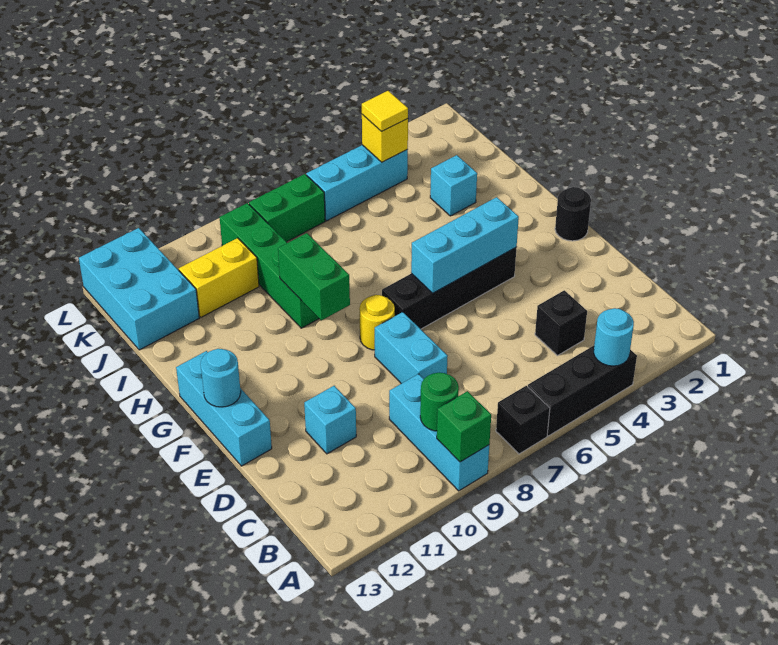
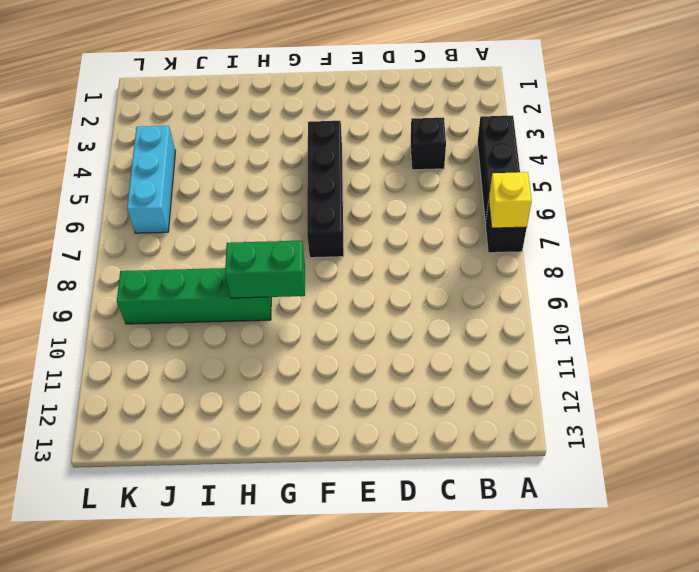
yellow brick A7 level 2 -> yellow brick K4 level 2
none -> cyan brick A9:C9 level 1
none -> cyan brick D8:E8 level 1
none -> cyan brick D11 level 1

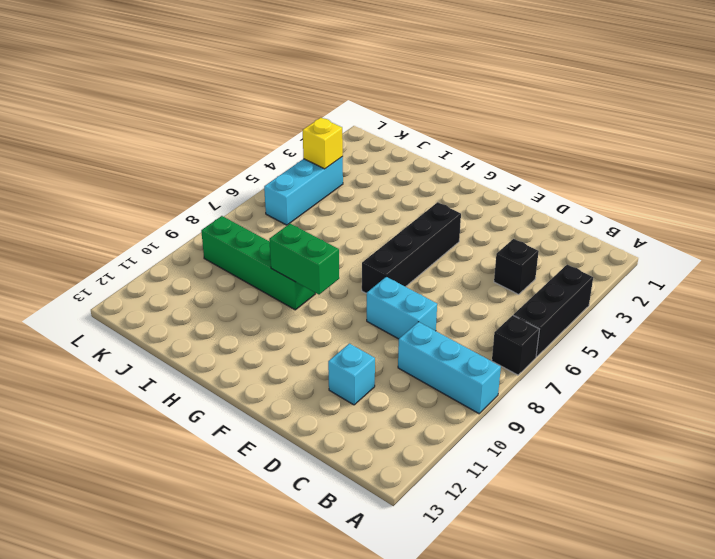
none -> cyan brick E13:G13 level 1
none -> black round brick F1 level 1
none -> yellow round brick F8 level 1

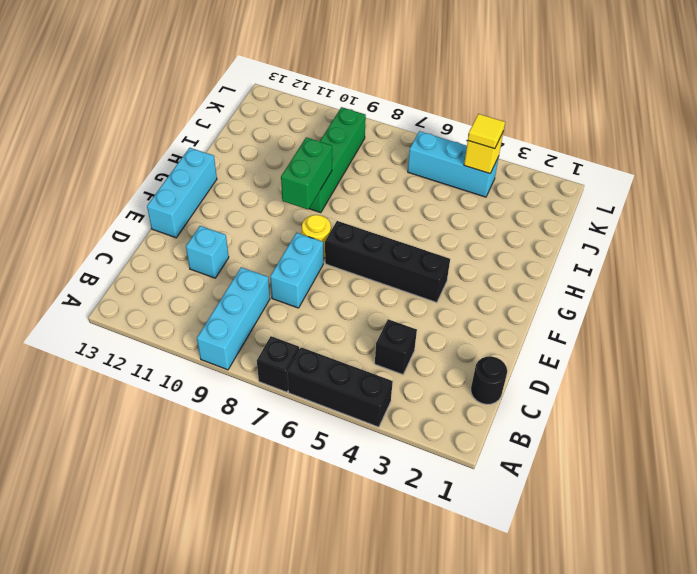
black round brick C1 level 1 -> black round brick F1 level 1
none -> cyan brick I3 level 1
none -> yellow brick J10:J11 level 1
none -> cyan brick J12:L13 level 1

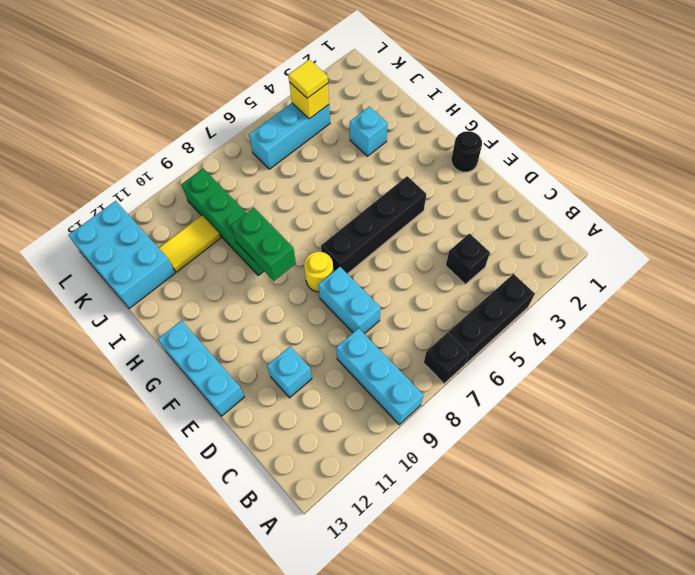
yellow tile J10:J11 level 1 -> yellow brick J10:J11 level 1
none -> green brick K7:K8 level 1
none -> cyan round brick A4 level 2
none -> green brick A9 level 2

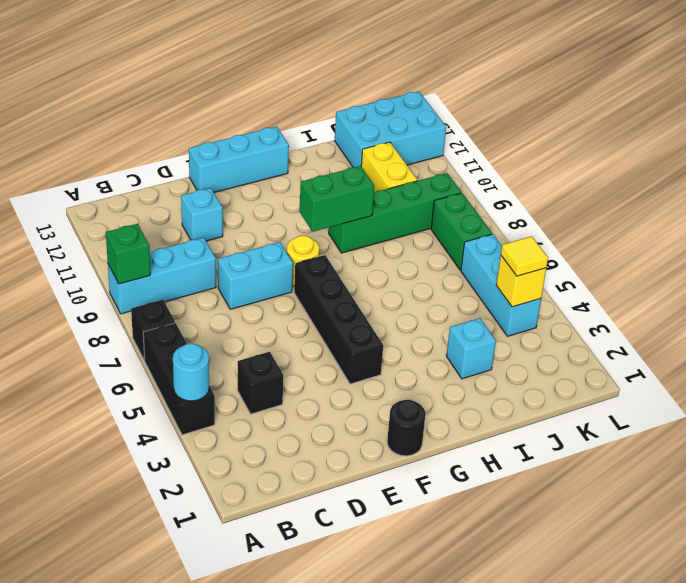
none -> green round brick B9 level 2
none -> cyan brick F4:F6 level 2
none -> cyan round brick F13 level 2

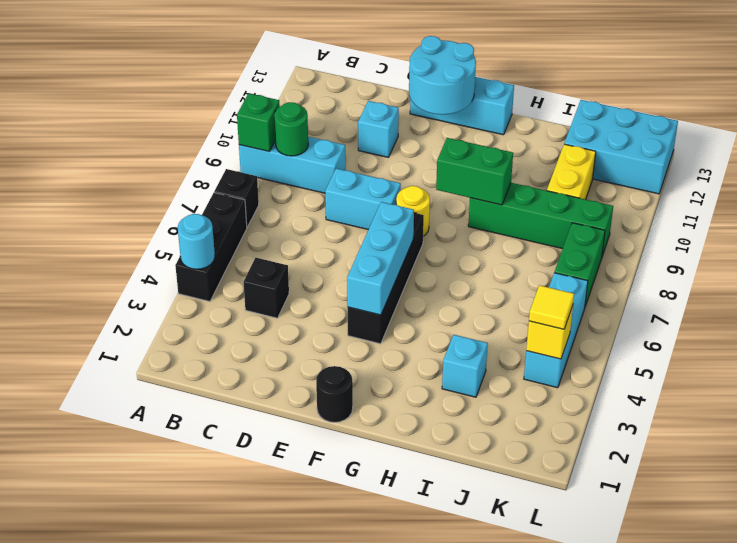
cyan round brick E12:F13 level 2 -> cyan round brick F13 level 2

